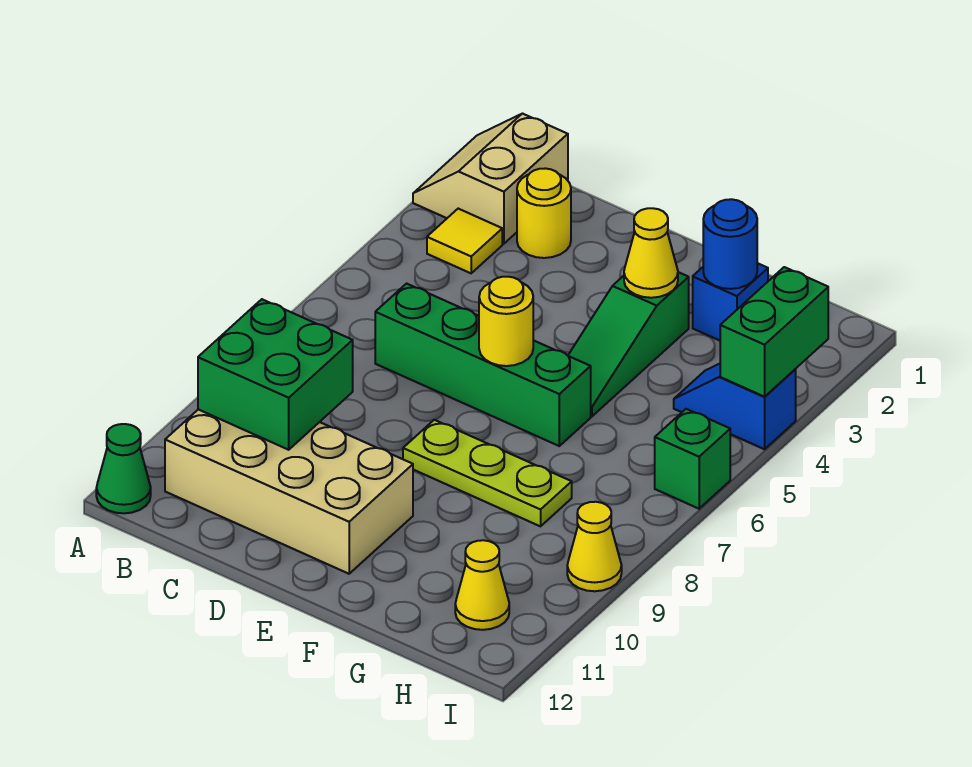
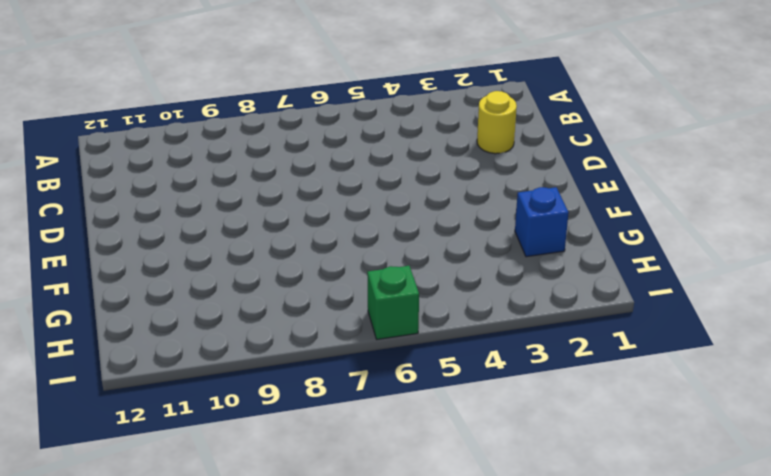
none -> tan slope A1:B2 level 1 top B
none -> green cone A12 level 1
none -> yellow tile B3 level 1

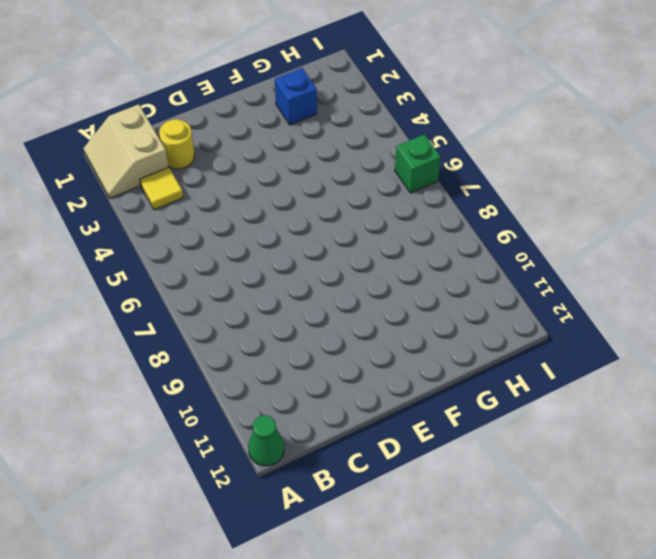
none -> tan brick B10:E11 level 1
none -> green brick C6:F6 level 1
none -> lime plate E8:G8 level 1

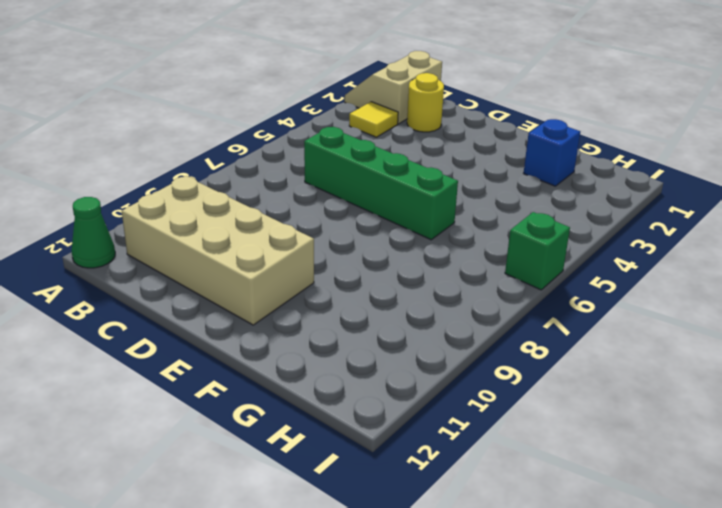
none -> lime plate E8:G8 level 1
none -> green slope F3:F5 level 1 top 3
none -> blue slope H4:I4 level 1 top I

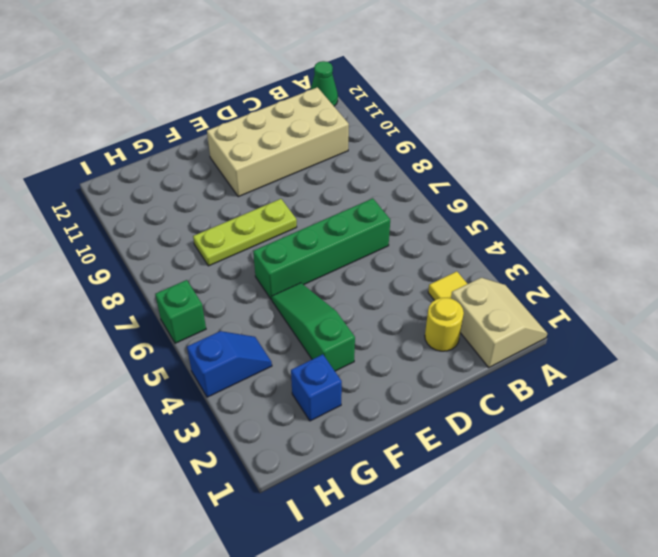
none -> yellow cone H11 level 1
none -> yellow cone I9 level 1
none -> green brick B9:C10 level 2

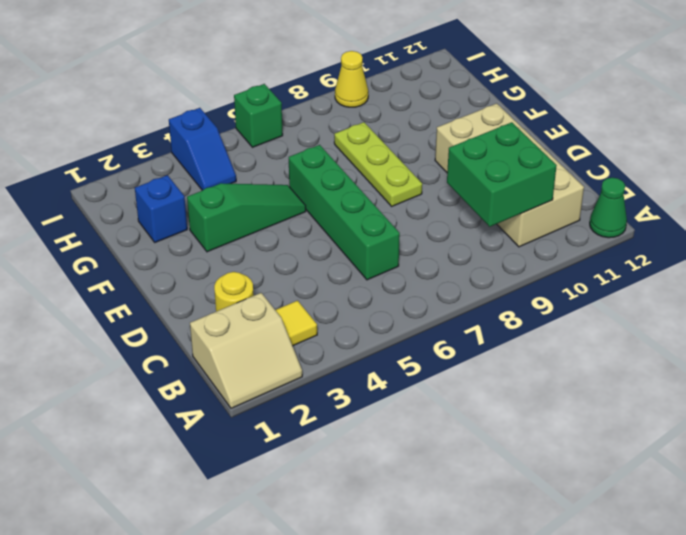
none -> yellow cone H11 level 1
none -> yellow round brick E6 level 2
none -> yellow cone F3 level 2

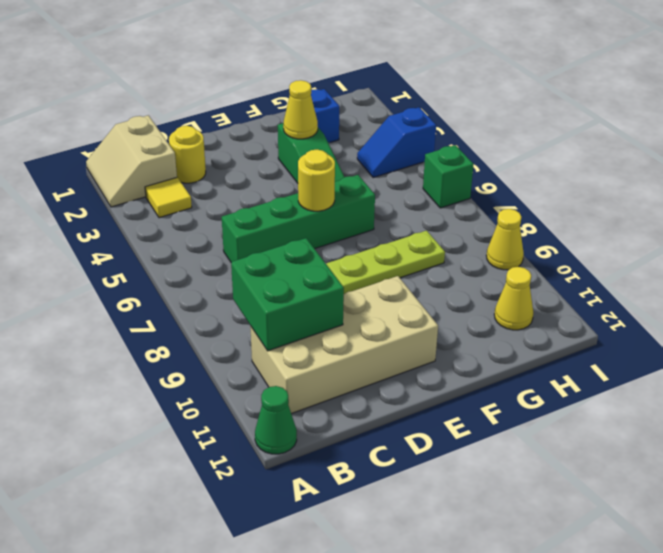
none -> blue round brick G2 level 2
none -> green brick I3:I4 level 2

